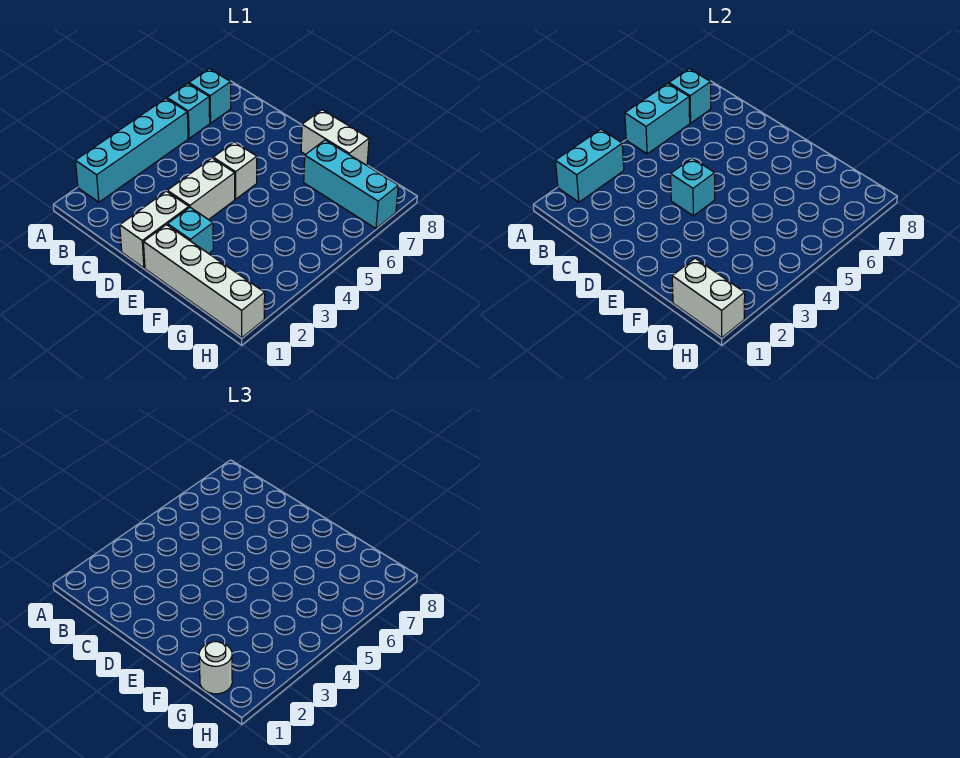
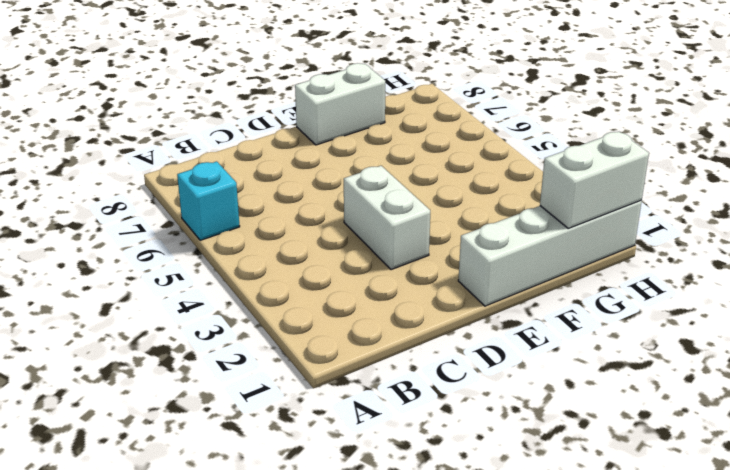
none -> cyan brick A2:A5 level 1
none -> cyan brick A7 level 1
none -> white brick D1:D2 level 1

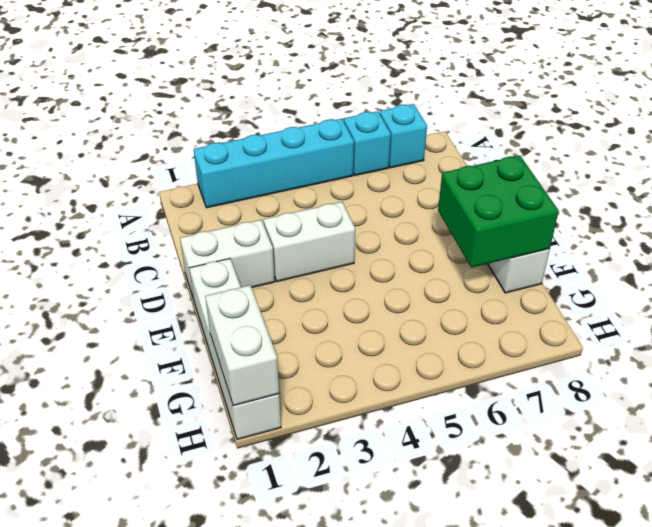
green brick E7:F8 level 2 -> none
none -> white brick D5 level 1
none -> cyan brick E2 level 1
none -> cyan brick F7:H7 level 1

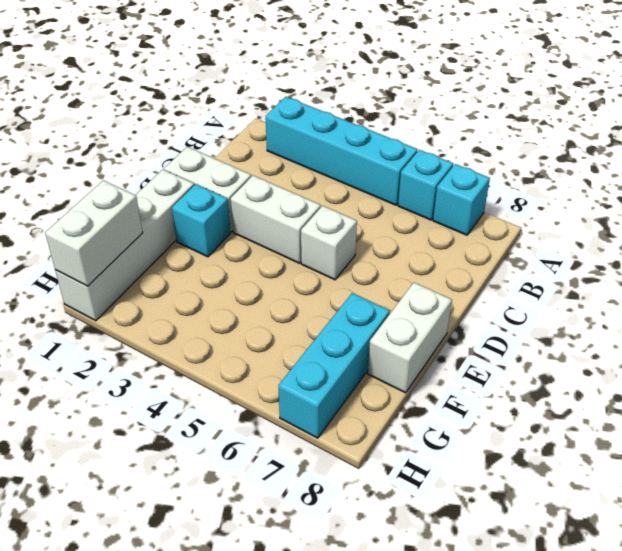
none -> cyan brick A2:A3 level 2
none -> cyan brick A5:A6 level 2
none -> cyan brick A7 level 2

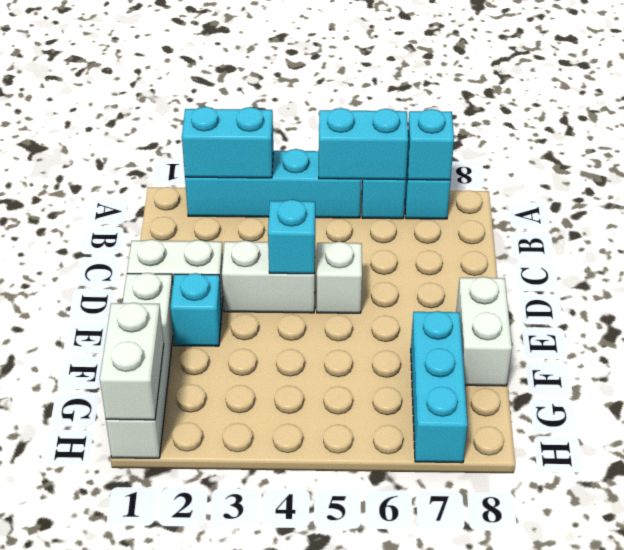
none -> white round brick G1 level 3

